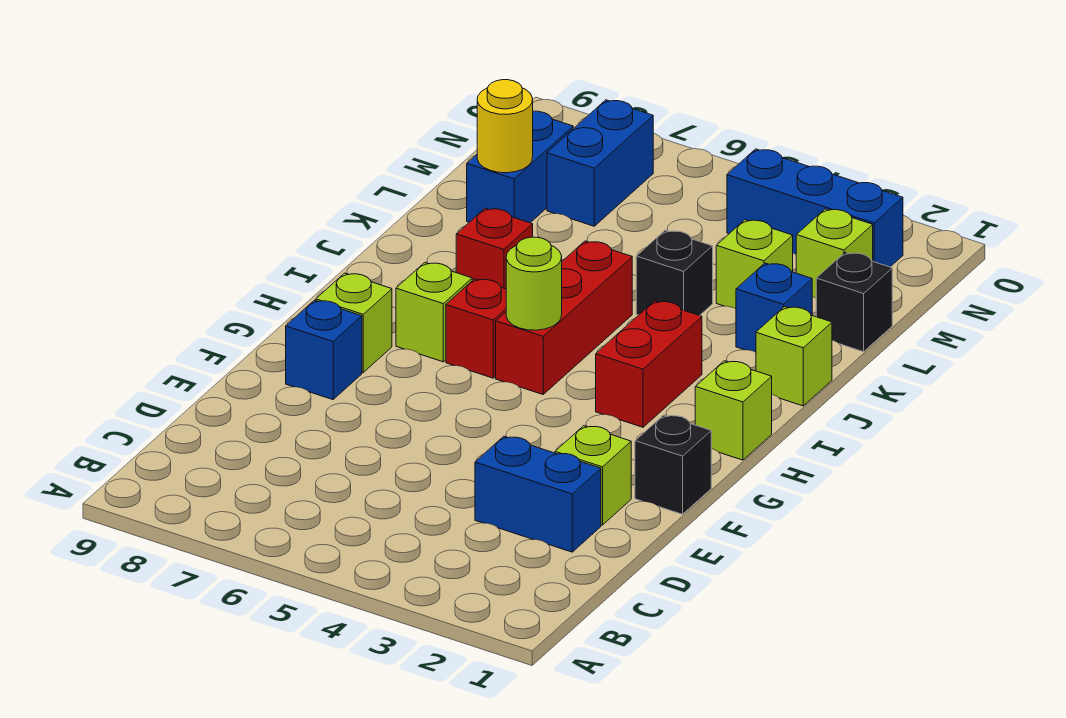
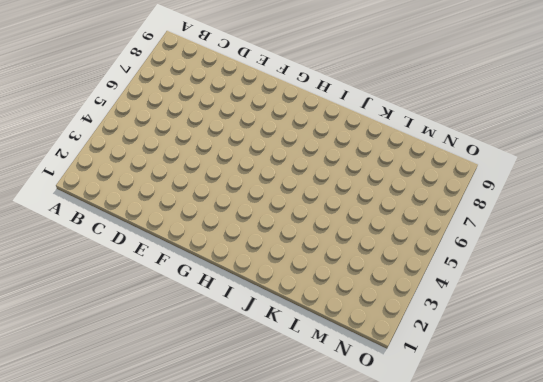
none -> blue brick D2:D3 level 1
none -> lime brick E2 level 1
none -> black brick F1 level 1

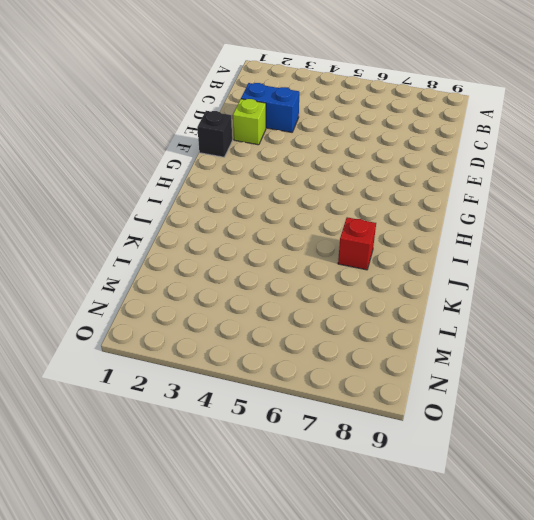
none -> blue brick F8 level 1
none -> lime brick G8 level 1
none -> lime brick H1 level 1

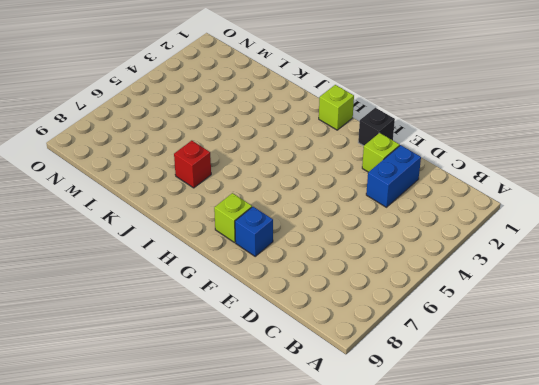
none -> red brick H3:I3 level 1
none -> red brick H5:J5 level 1
none -> red brick H6 level 1

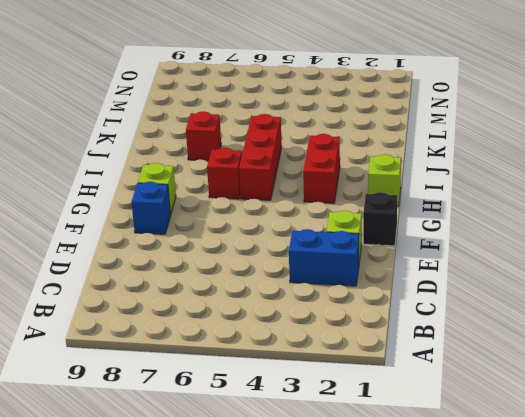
none -> lime brick H7 level 1
none -> lime brick J1 level 1
none -> blue brick K2 level 1

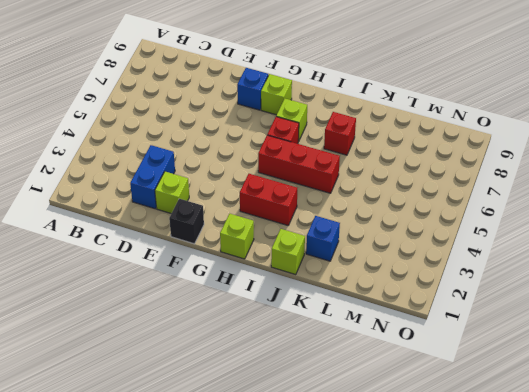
none -> black brick K4 level 1
none -> black brick L1 level 1
none -> lime brick L3 level 1

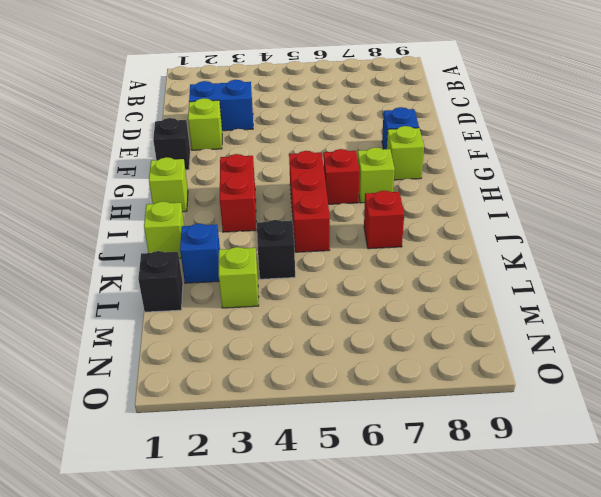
none -> blue brick L8:M8 level 1
none -> lime brick M2 level 1
none -> blue brick M7:N7 level 1

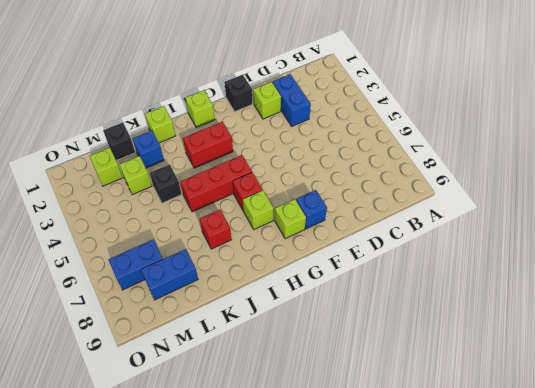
none -> blue brick N2:N4 level 1
none -> lime round brick H5 level 2
none -> yellow round brick L8 level 2

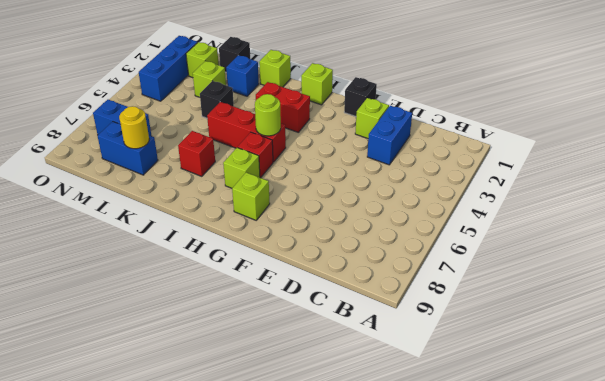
none -> blue brick F8 level 1

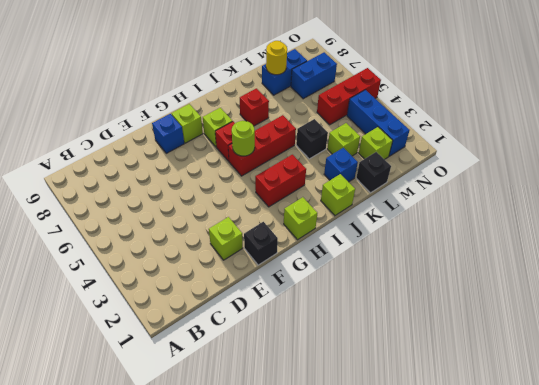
red brick M5:O5 level 1 -> none
none -> blue brick D2:D3 level 1

